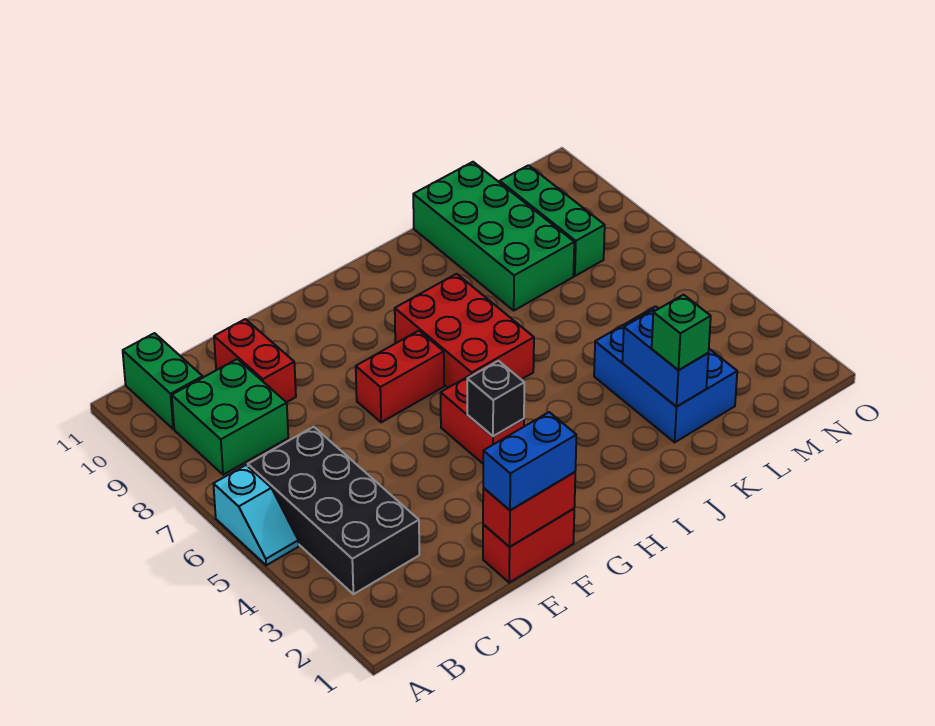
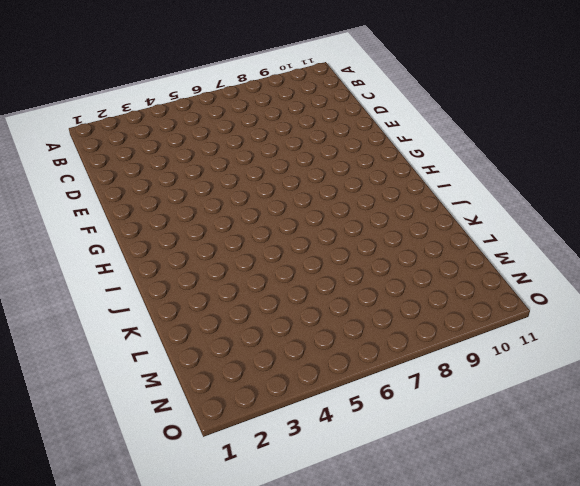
none -> cyan slope A5:A6 level 1 top 6
none -> black brick B3:C6 level 1
none -> green brick B8:C9 level 1

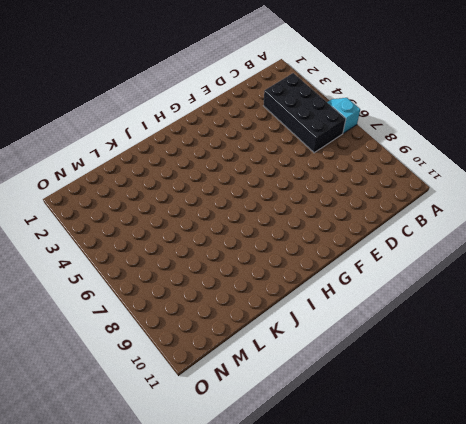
none -> green brick B8:C9 level 1
none -> green brick B10:B11 level 1
none -> red brick D9:D10 level 1

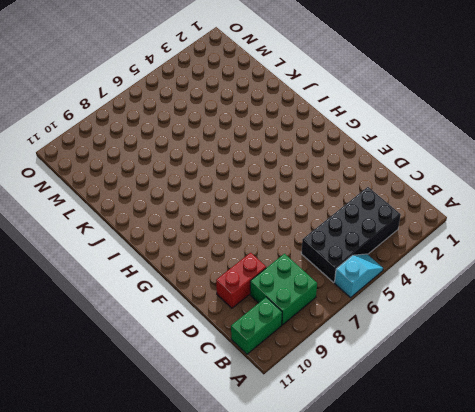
none -> red brick E1:F1 level 1
none -> red brick F7:G7 level 1
none -> red brick G4:G5 level 1

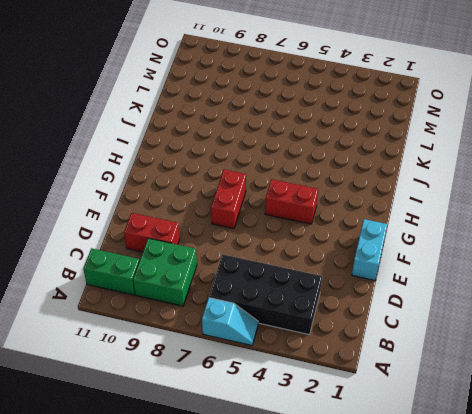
cyan brick E1:F1 level 1 -> red brick E1:F1 level 1
none -> red brick H6:I8 level 1
none -> blue brick K2:L4 level 1
none -> green brick K8:L11 level 1

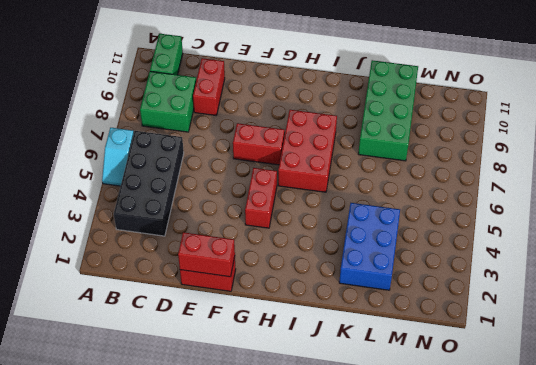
none -> green brick M8:M10 level 1
none -> black brick G4 level 2
none -> blue brick K2:K3 level 2

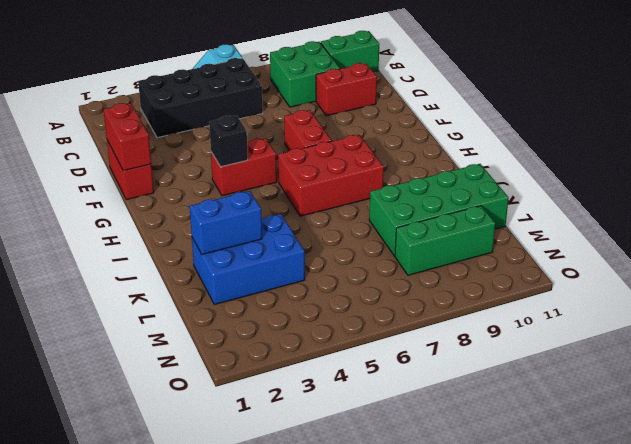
none -> blue brick E1:F1 level 3
none -> green brick K2 level 3

